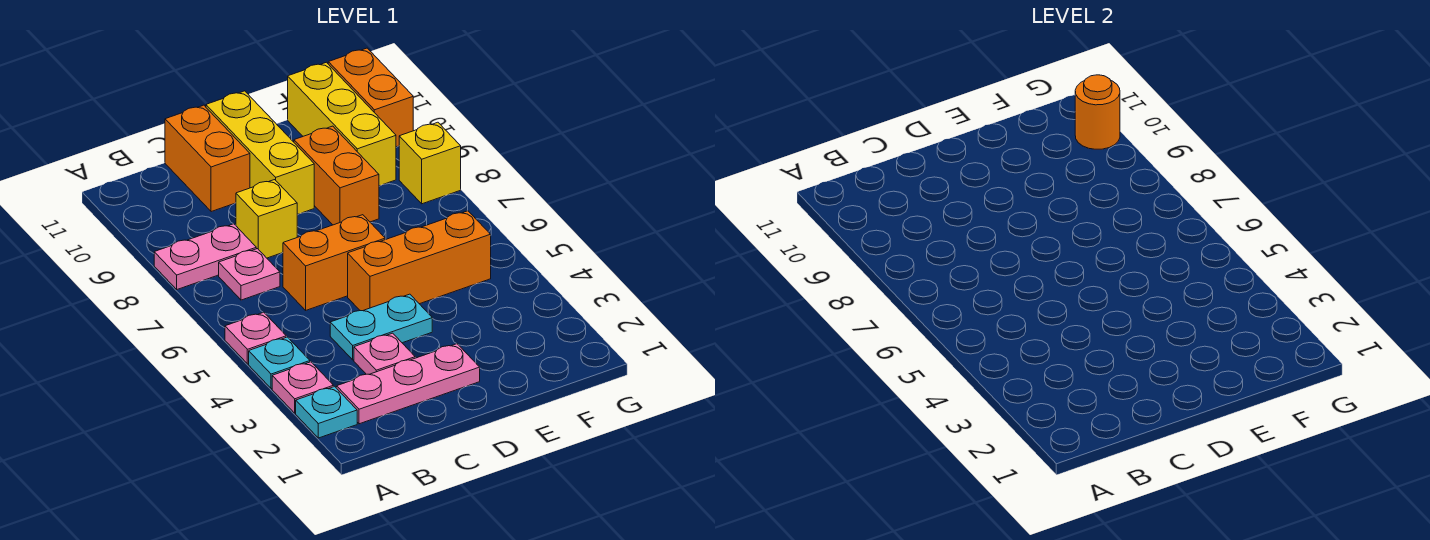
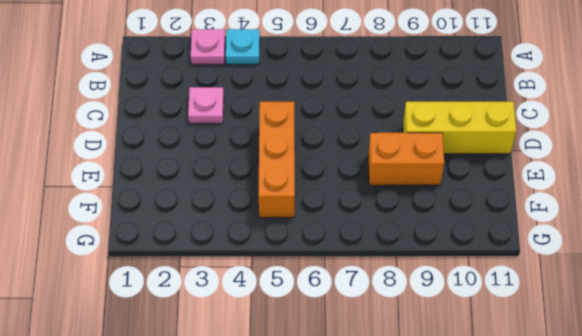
none -> cyan plate A2 level 1
none -> pink plate A5 level 1
none -> pink plate A8:B8 level 1

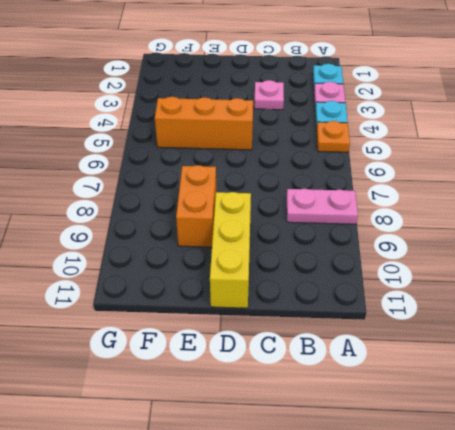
orange plate A5 level 1 -> pink plate A5 level 1
none -> pink plate B2:D2 level 1
none -> pink plate B7 level 1
none -> cyan plate C4:D4 level 1

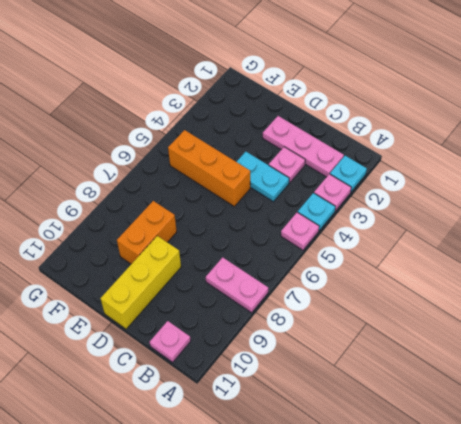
pink plate B11 level 1 -> pink plate B7 level 1
none -> orange brick C6:D6 level 1
none -> yellow brick C8 level 1
none -> orange brick C10:C11 level 1

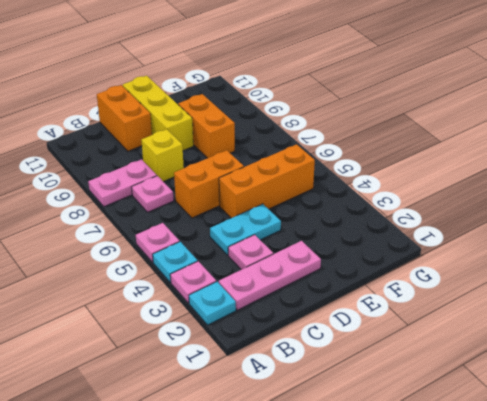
none -> yellow brick F9:F11 level 1
none -> yellow brick G8 level 1
none -> orange brick G10:G11 level 1

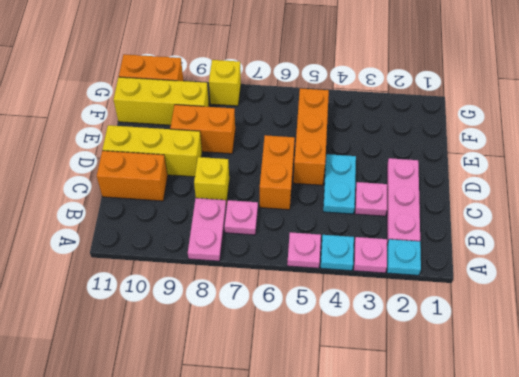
none -> orange round brick G10 level 2

